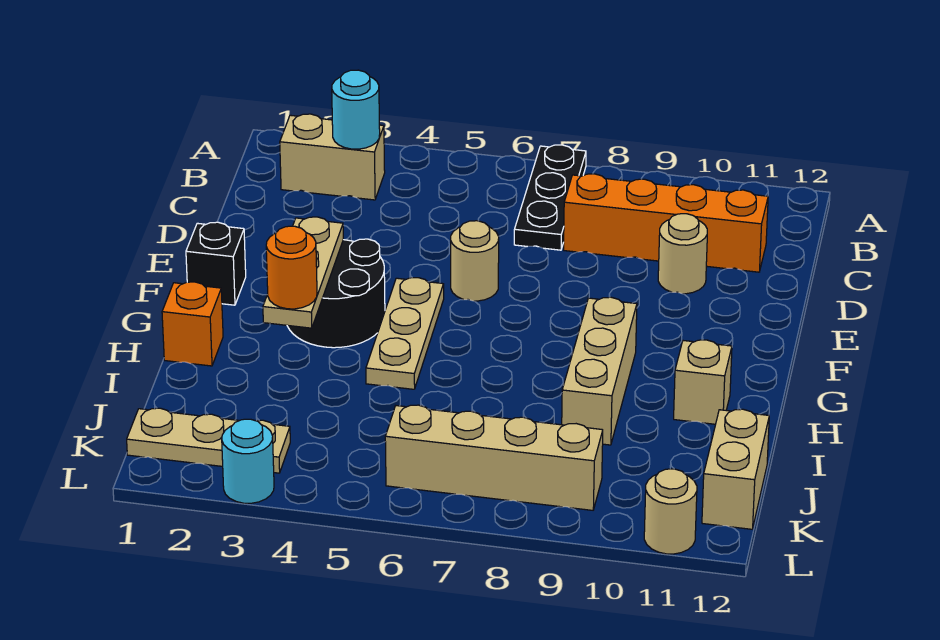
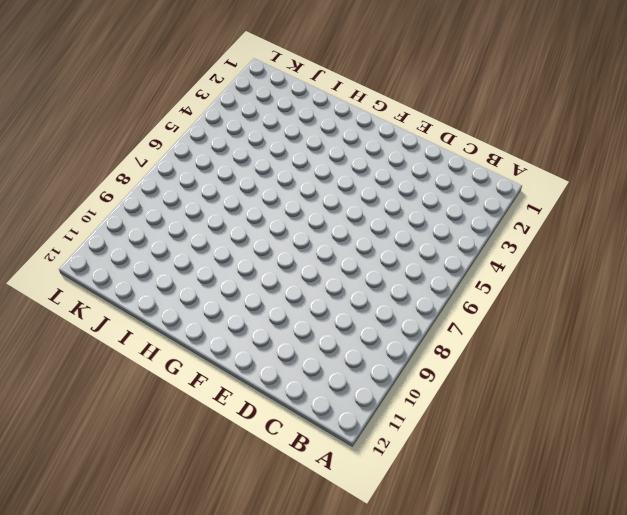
none -> black plate A7:C7 level 1
none -> tan brick B2:B3 level 1
none -> orange brick C8:C11 level 1

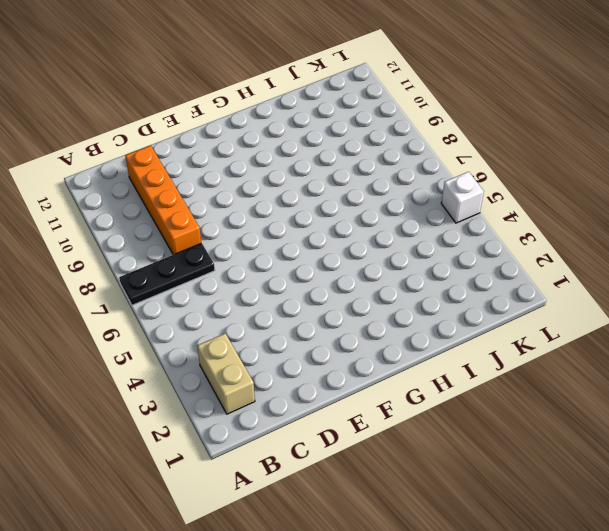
white brick L5 level 1 -> none
none -> tan round brick D10 level 1
none -> tan round brick E6 level 1
none -> black brick F1 level 1

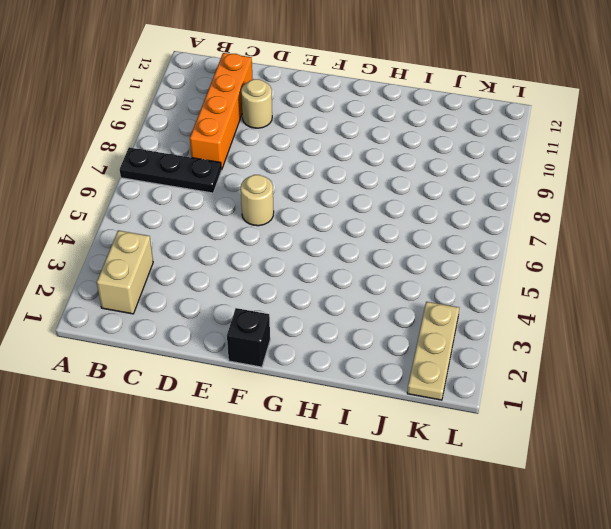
none -> black round brick F3:G4 level 1
none -> tan plate F5:H5 level 1
none -> tan brick G9:I9 level 1

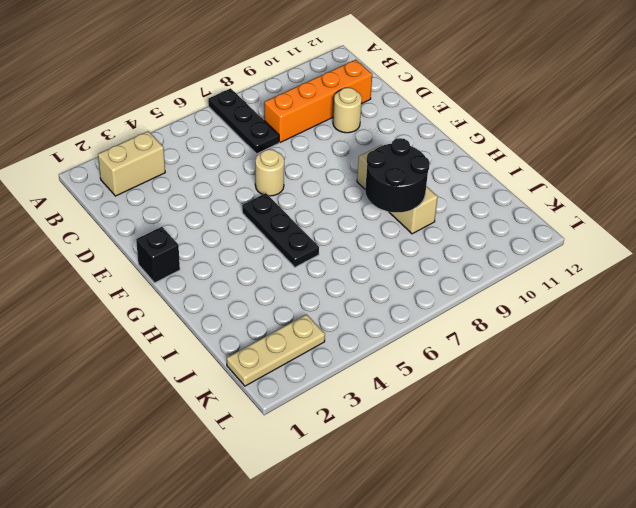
black plate F5:H5 level 1 -> tan plate F5:H5 level 1
black round brick H8:I9 level 2 -> black round brick F3:G4 level 1
none -> orange brick H1 level 1
none -> tan brick H11 level 1
none -> tan brick J12:K12 level 1

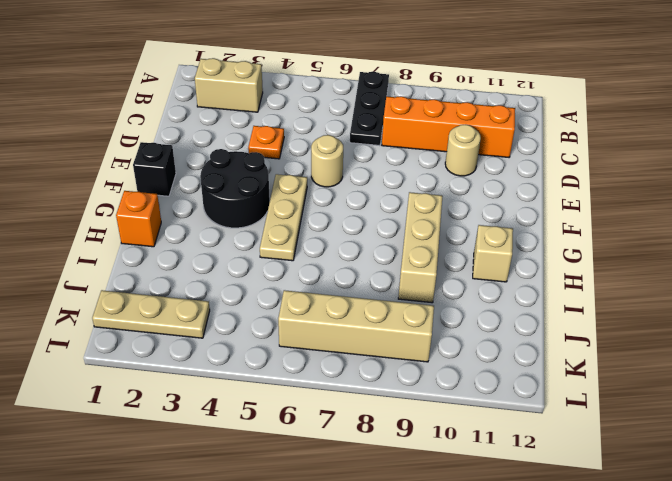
orange plate D4 level 1 -> none
none -> tan brick J12:K12 level 1
none -> cyan round brick L3 level 1
none -> tan round brick L11 level 1

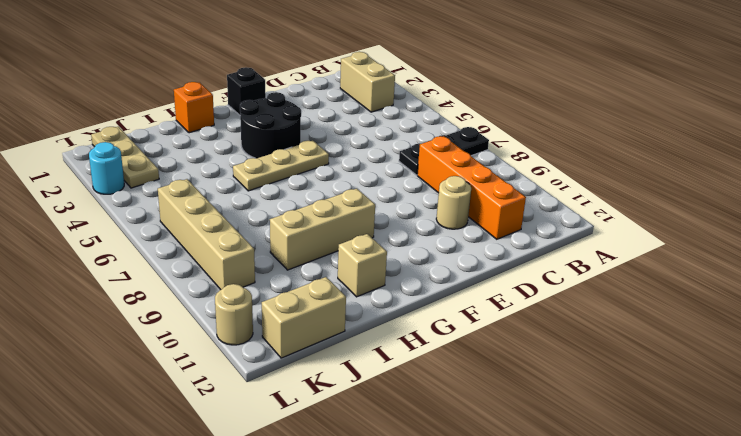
none -> tan round brick E6 level 1
none -> cyan round brick B3 level 2
none -> tan plate F3:H3 level 2

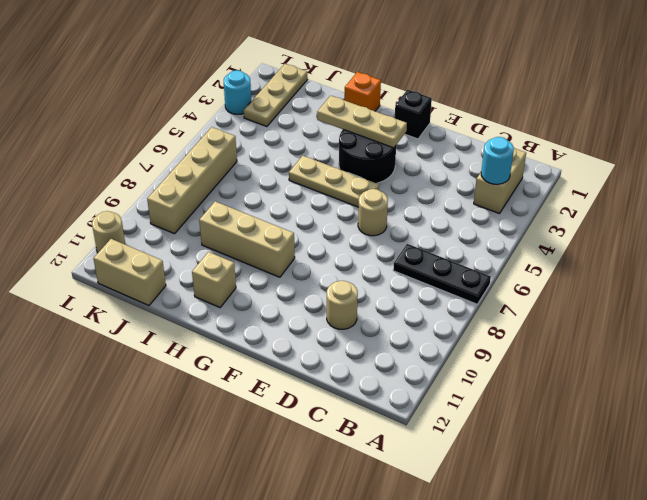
none -> orange brick C8:C11 level 1
none -> orange round brick H3 level 3

